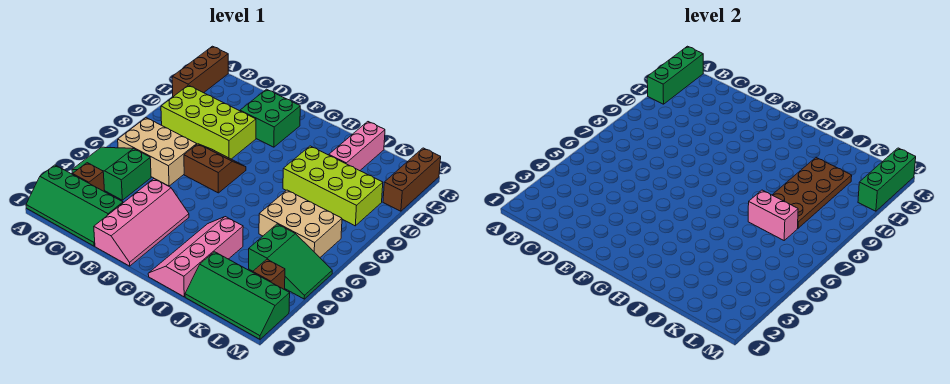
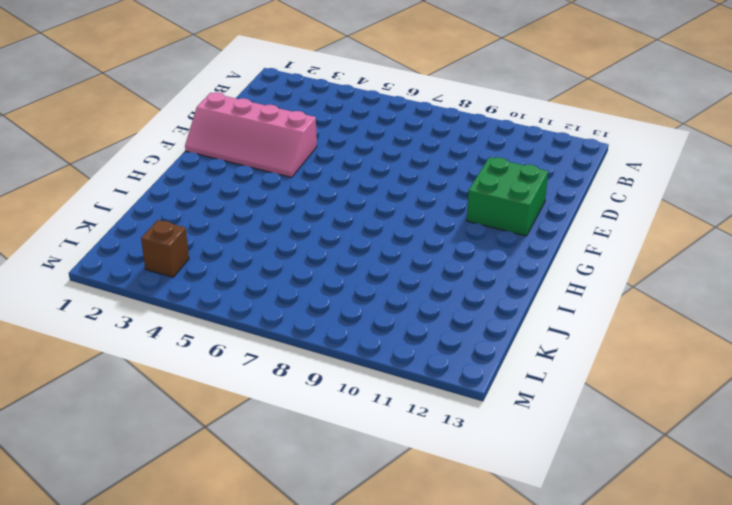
none -> green slope A1:D2 level 1 top 2
none -> green slope A4:C5 level 1 top C
none -> brown brick A11:A13 level 1

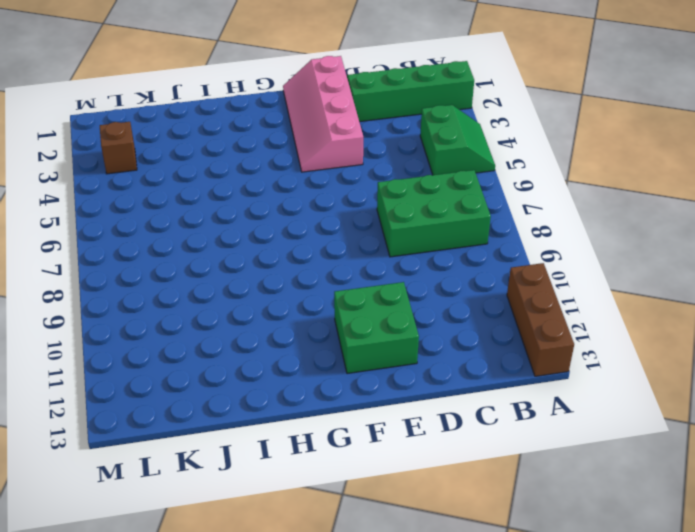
green slope A4:B5 level 1 top B -> green slope A4:C5 level 1 top C
green brick B7:D8 level 1 -> tan brick B6:D7 level 1
none -> brown brick B3 level 1
none -> lime brick B9:E10 level 1
none -> brown slope E7:F8 level 1 top 7

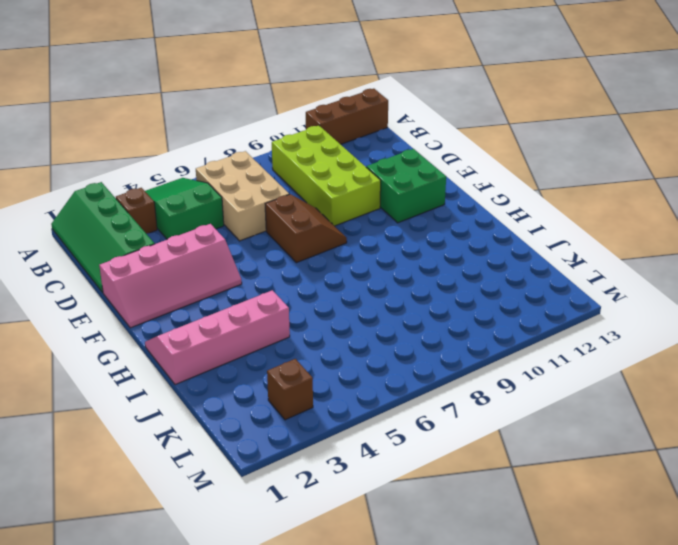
none -> lime brick I9:L10 level 1
none -> green slope J1:M2 level 1 top 2
none -> tan brick J6:L7 level 1

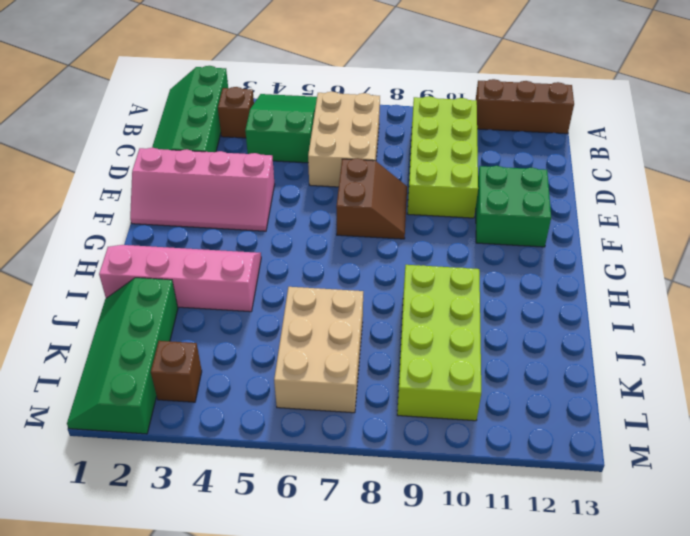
none -> pink brick J11:J13 level 1
none -> green slope K4:M5 level 1 top K
none -> brown brick M11:M13 level 1

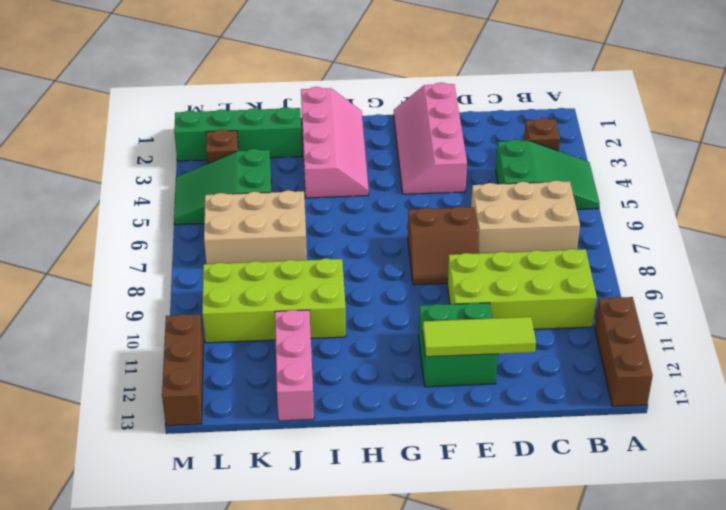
lime tile D12:F12 level 2 -> none
none -> green slope A1:D2 level 1 top 2
none -> green brick A11:A13 level 2
none -> pink brick J7:K7 level 2

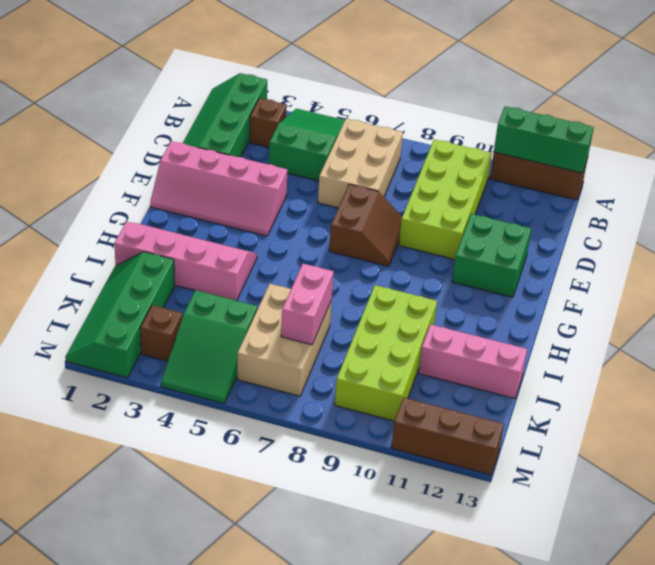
none -> brown plate J8:K11 level 2
none -> green brick M11:M13 level 2

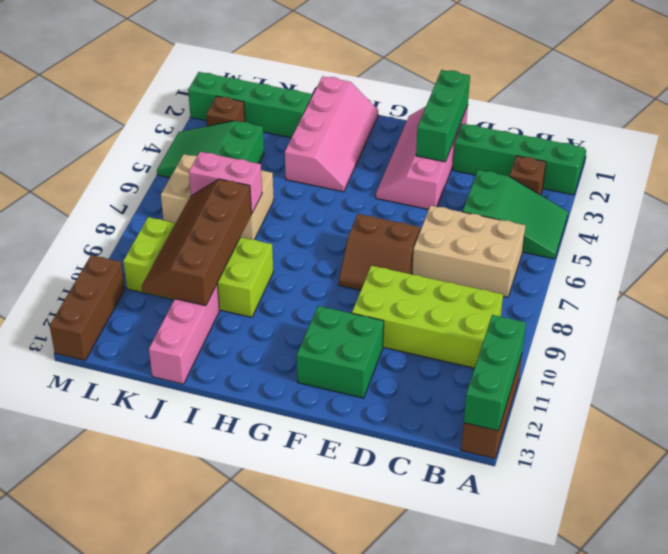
green brick E1:E3 level 2 -> green brick M11:M13 level 2
brown slope J8:K11 level 2 top J -> brown plate J8:K11 level 2

